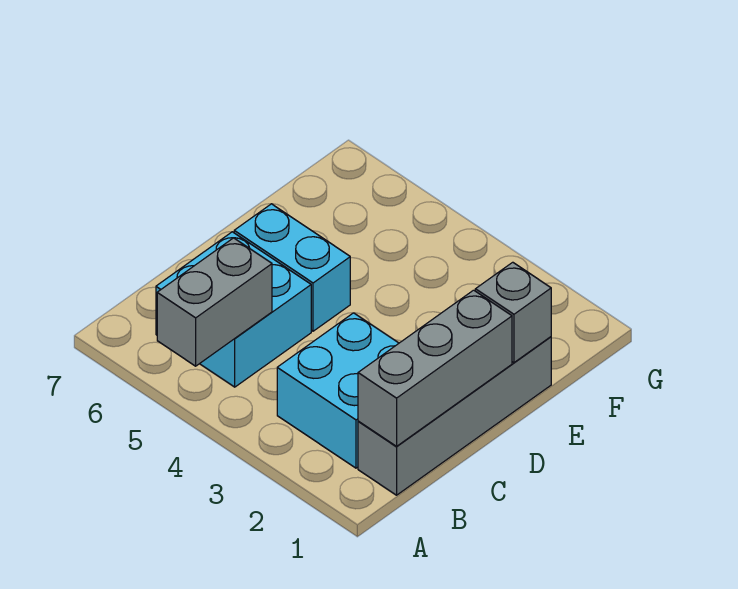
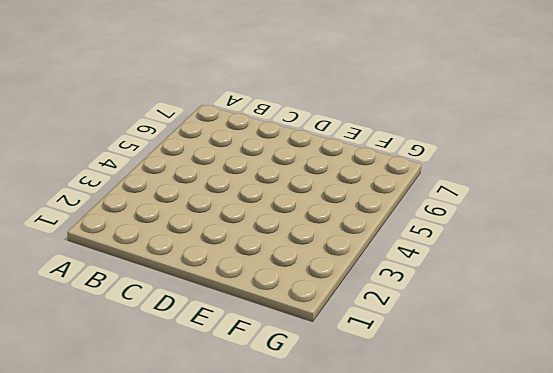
none -> grey brick B1:E1 level 1
none -> cyan brick B2:C3 level 1

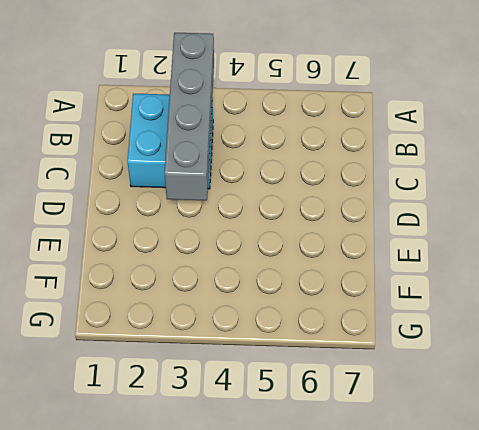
grey brick A3:D3 level 2 -> grey brick B1:E1 level 1
none -> cyan brick B5:C6 level 1
none -> cyan brick D5:D6 level 1

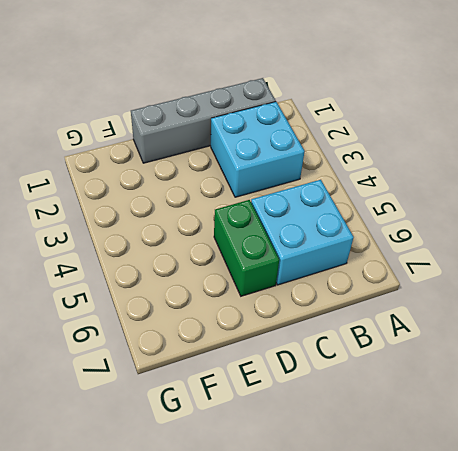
green brick D5:D6 level 1 -> cyan brick D5:D6 level 1
none -> grey brick A5:B5 level 2
none -> grey brick B1:D1 level 2

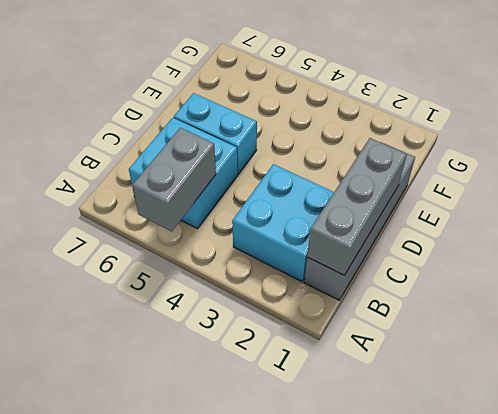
none -> grey brick E1 level 2

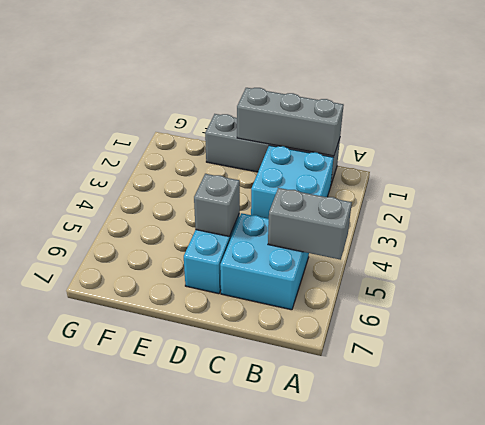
grey brick D5 level 2 -> grey brick E1 level 2

